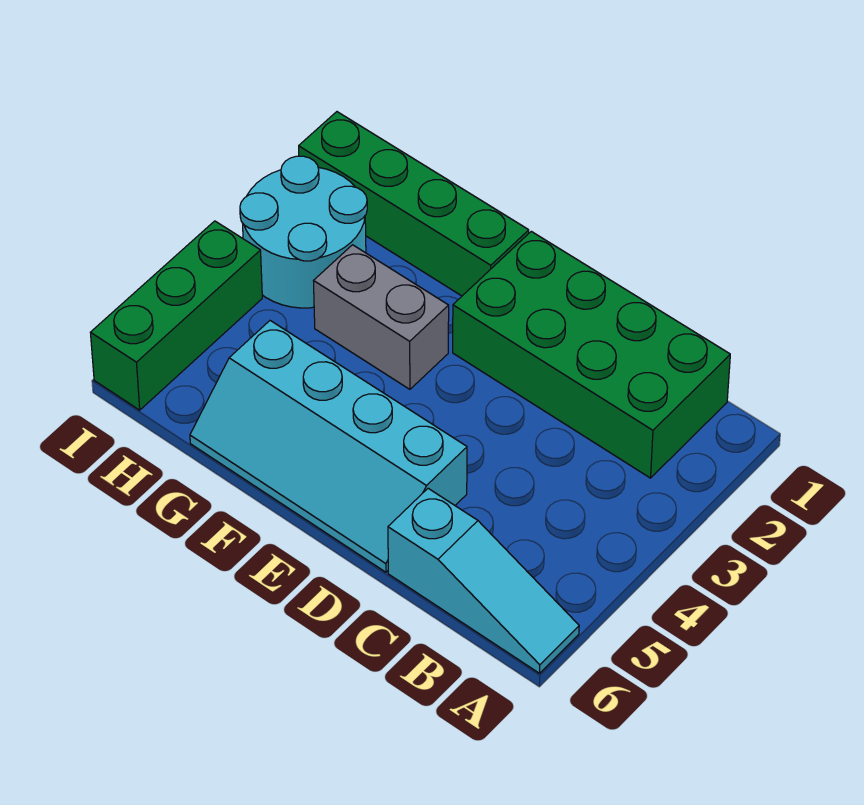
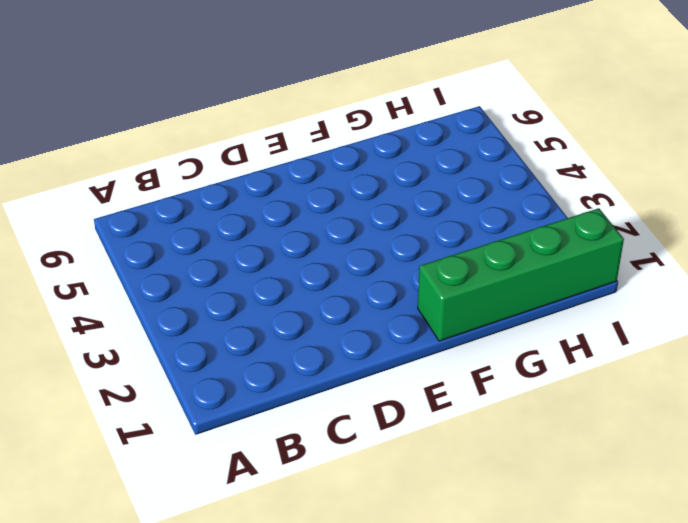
none -> cyan slope A6:C6 level 1 top C
none -> green brick B1:E2 level 1

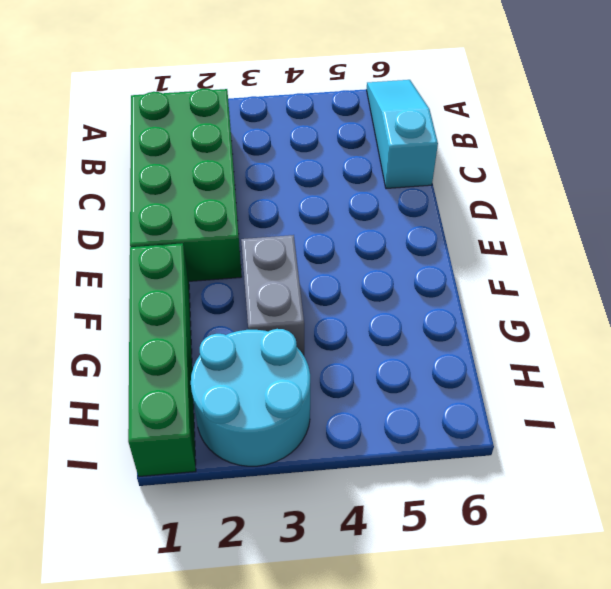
none -> cyan slope D5:G6 level 1 top 5
none -> green brick I4:I6 level 1

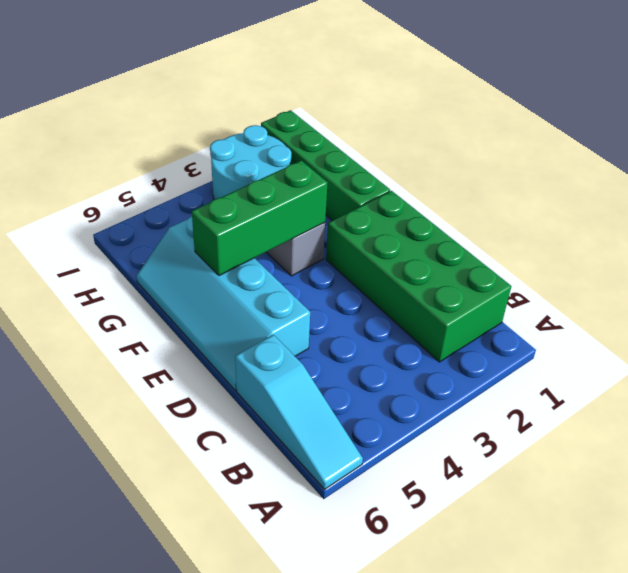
green brick F3:F5 level 2 -> green brick I4:I6 level 1

